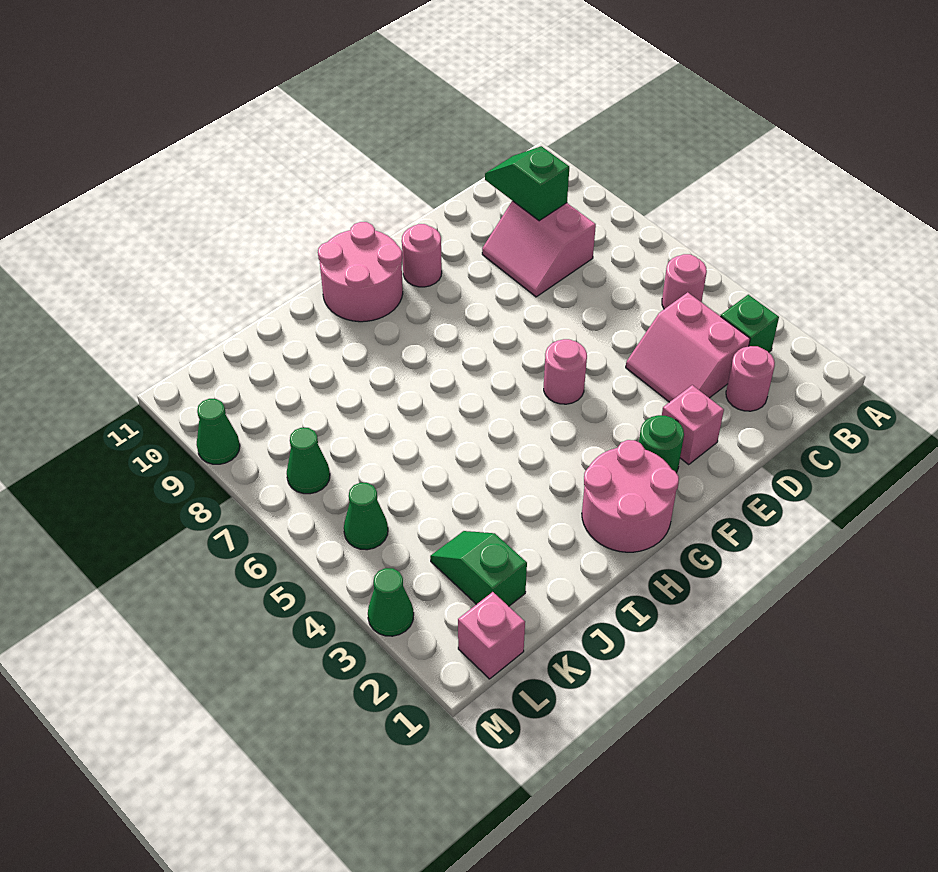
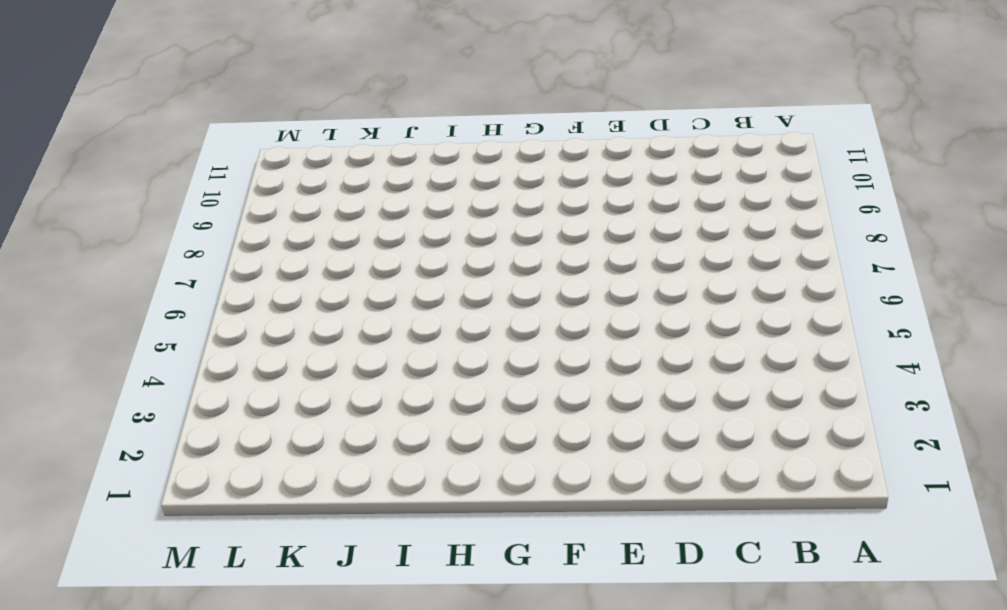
none -> green brick B3 level 1
none -> pink round brick B5 level 1
none -> pink round brick C2 level 1

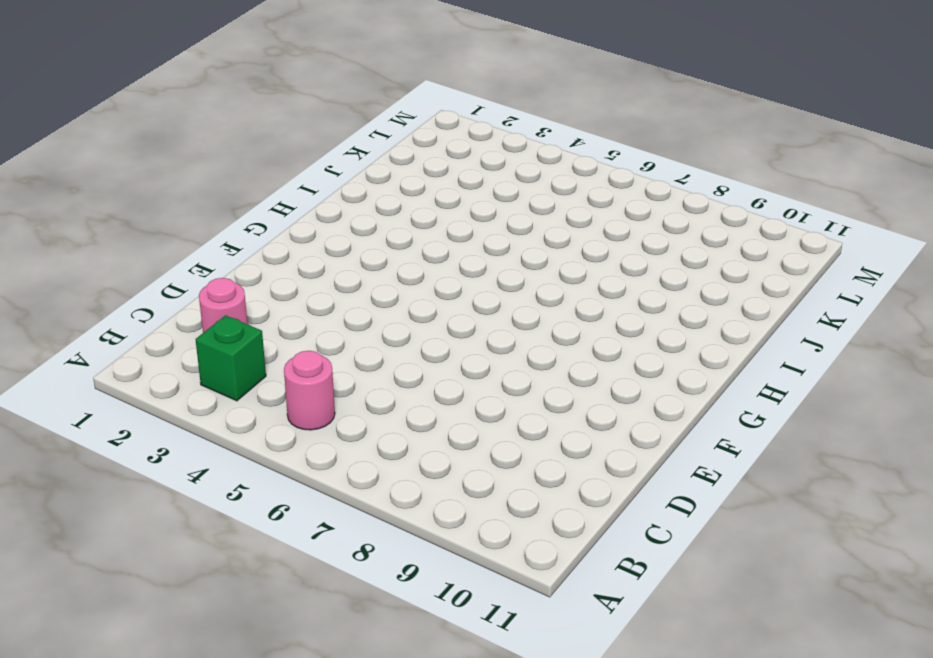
none -> pink slope C3:D4 level 1 top C
none -> pink slope C8:D9 level 1 top C
none -> pink brick E2 level 1

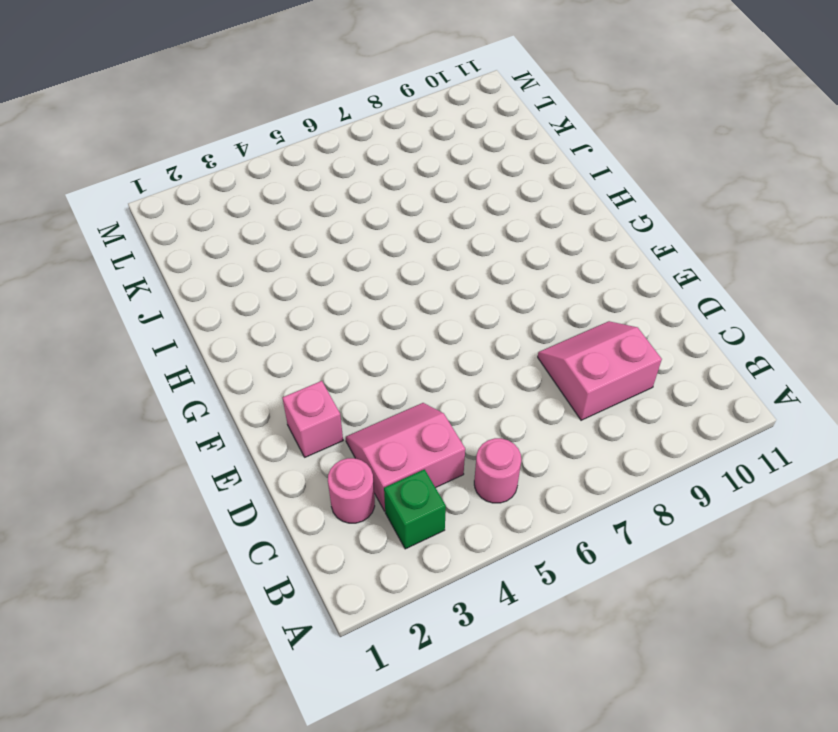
none -> green round brick F2 level 1
none -> pink round brick F5 level 1
none -> pink round brick F10 level 1

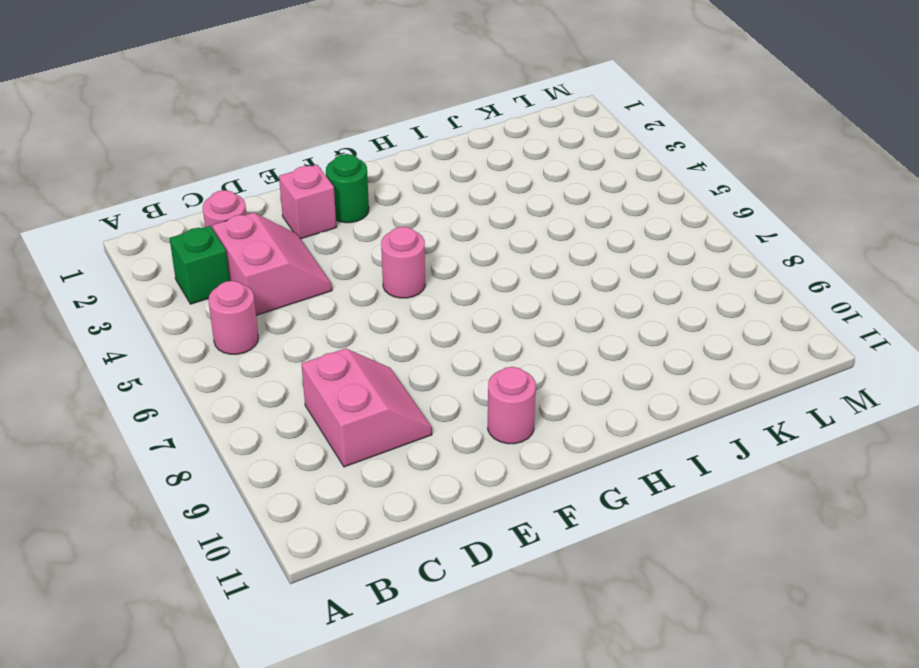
none -> pink round brick G1:H2 level 1
none -> pink round brick G10:H11 level 1
none -> green slope K2:K3 level 1 top 2

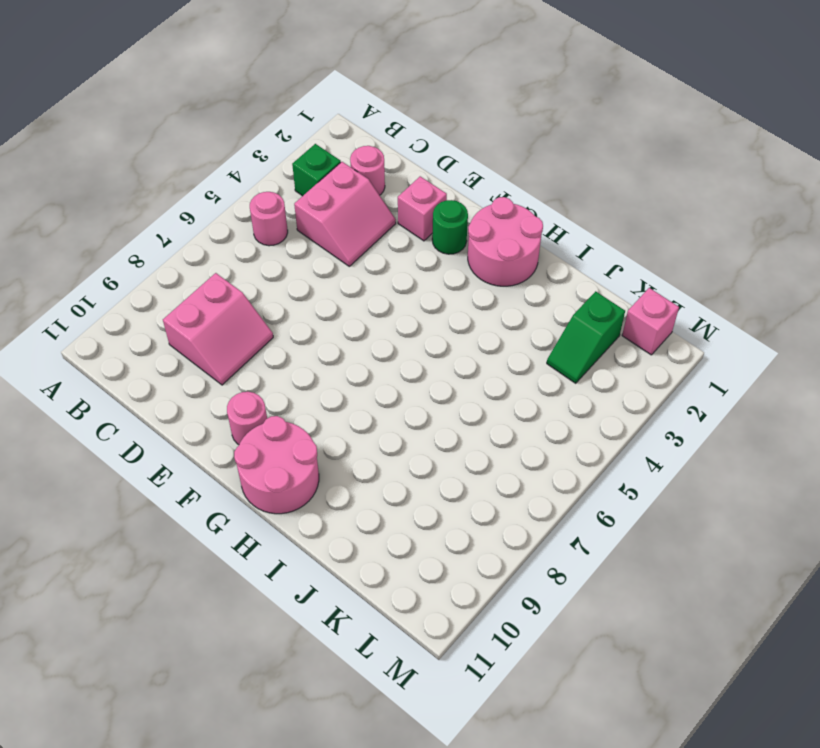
none -> pink round brick F5 level 1
none -> green cone L5 level 1
none -> green cone L7 level 1

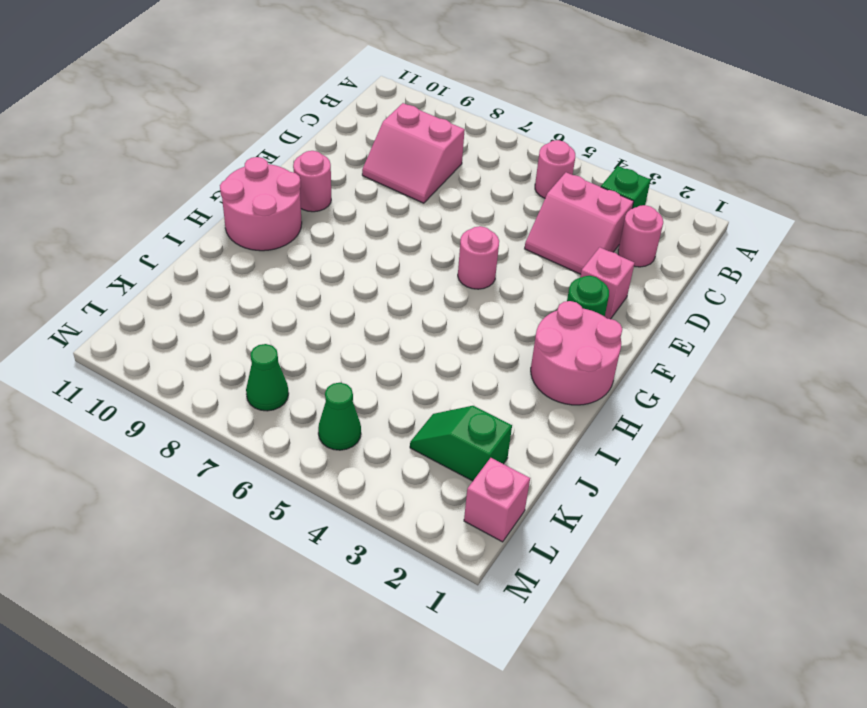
none -> green cone M3 level 1
none -> green cone M9 level 1
none -> green slope C9:C10 level 2 top 9

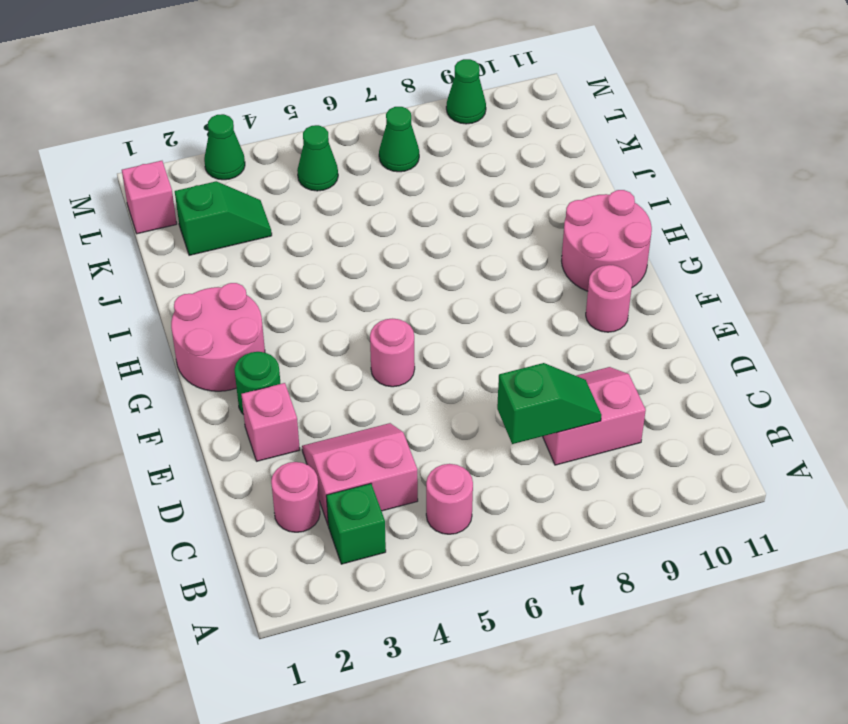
green slope C7:C8 level 2 top 7 -> green slope C9:C10 level 2 top 9

